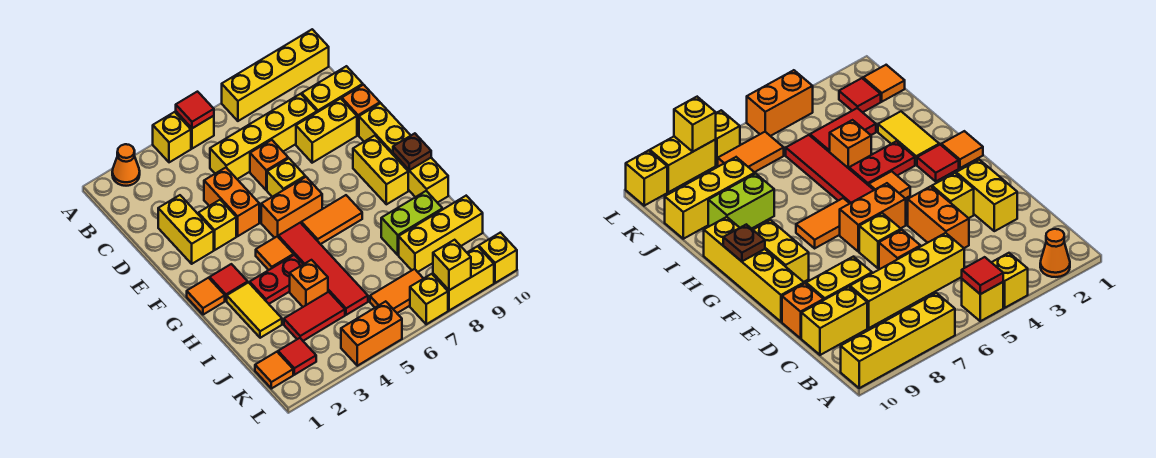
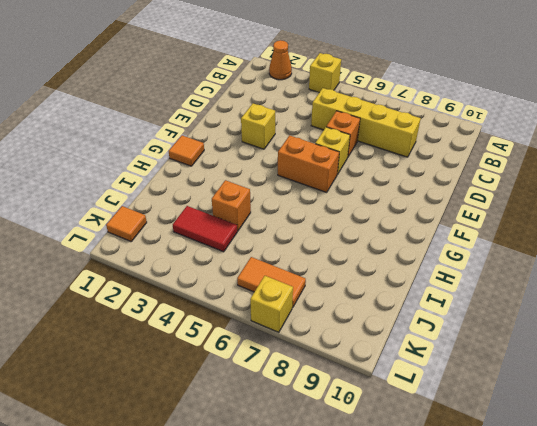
none -> yellow brick A5 level 1
none -> yellow brick A7:A10 level 1
none -> yellow brick C9:C10 level 1
none -> yellow brick D2:E2 level 1

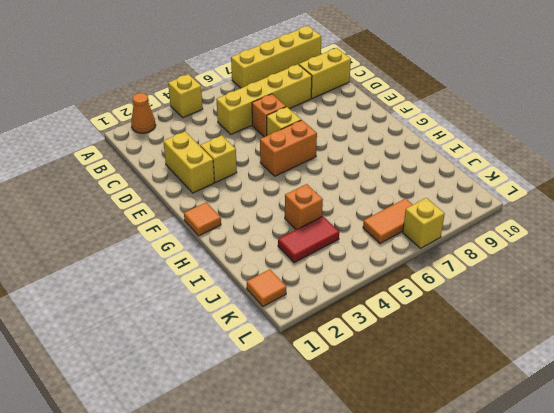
none -> yellow brick A5 level 1
none -> orange brick D4:E4 level 1
none -> yellow brick D8:D9 level 1
none -> orange brick D10 level 1

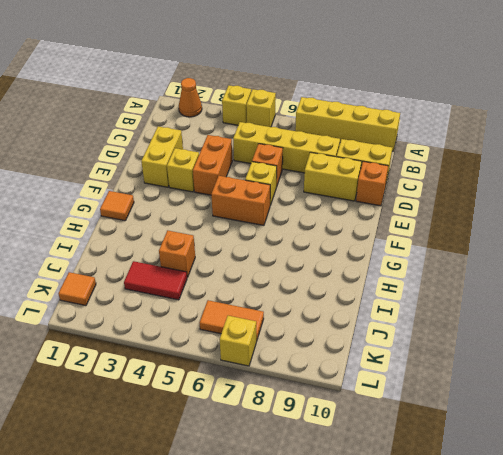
none -> yellow brick E10:H10 level 1
none -> yellow brick F9:G9 level 1
none -> red tile G2 level 1
none -> orange tile G4 level 1

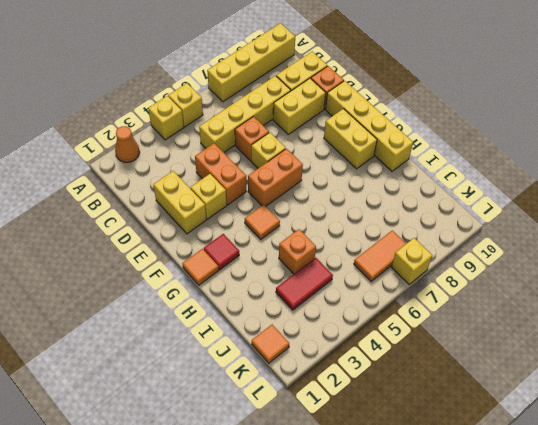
none -> red tile G5:J5 level 1
none -> orange tile G6:G7 level 1
none -> yellow tile H2:I2 level 1
none -> red plate H3:H4 level 1

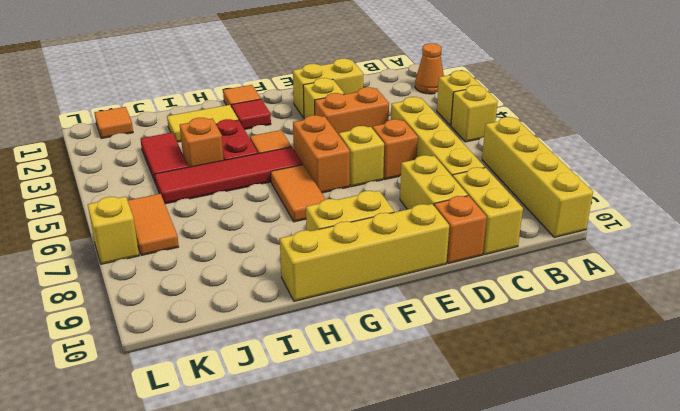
none -> lime brick I8:I9 level 1
none -> yellow brick J8:J10 level 1
none -> red tile K2 level 1
none -> orange brick L4:L5 level 1

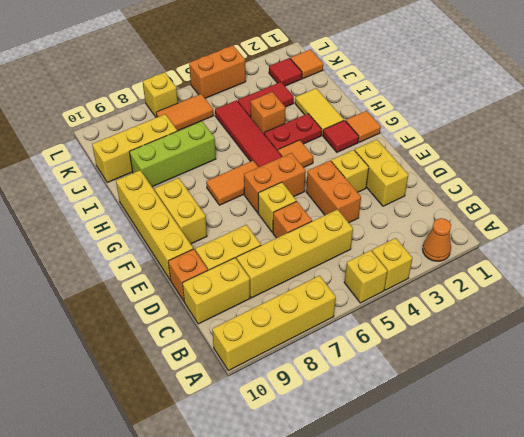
lime brick I7:I9 level 1 -> lime brick I8:I9 level 1
none -> yellow brick L8:L9 level 1
none -> yellow brick L10 level 1
none -> red tile A5 level 2
none -> brown plate G10 level 2

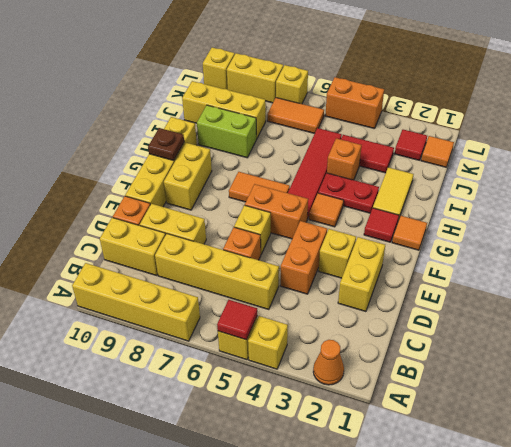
none -> yellow brick L8 level 2

